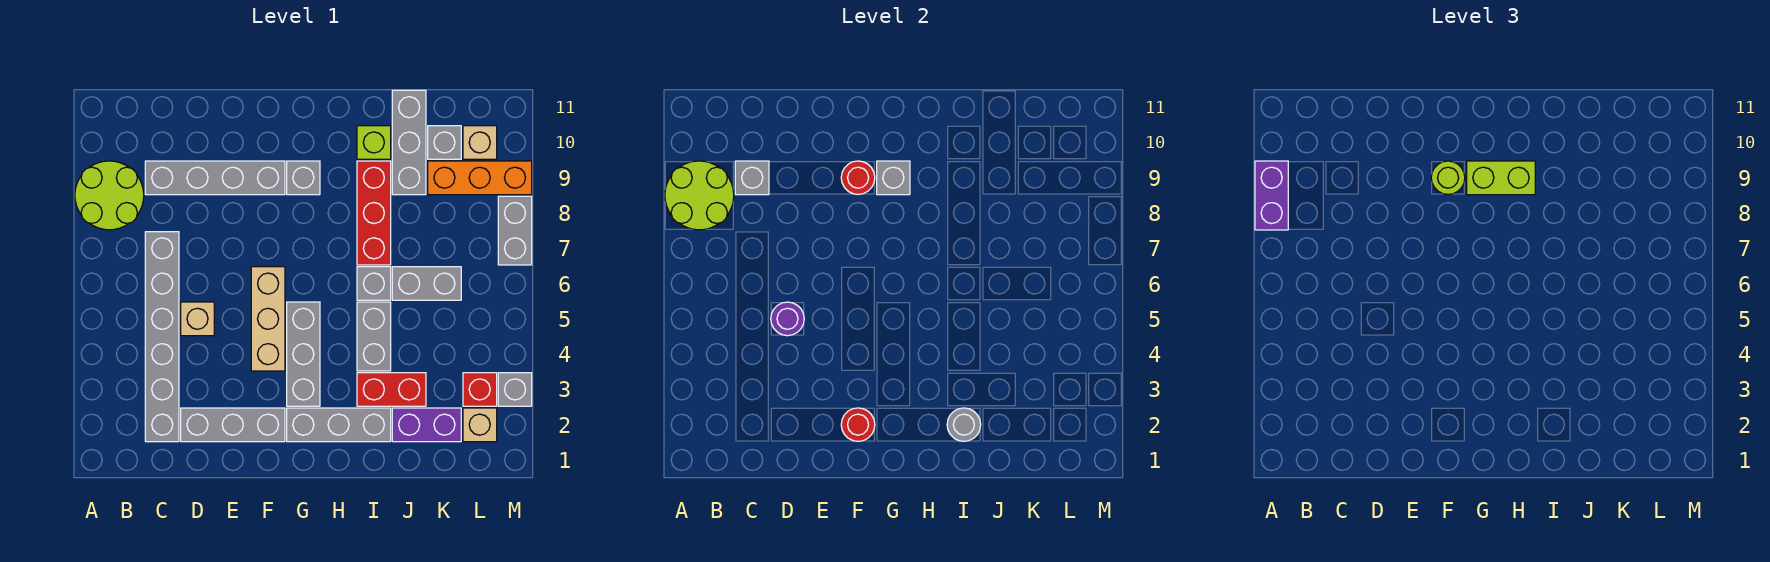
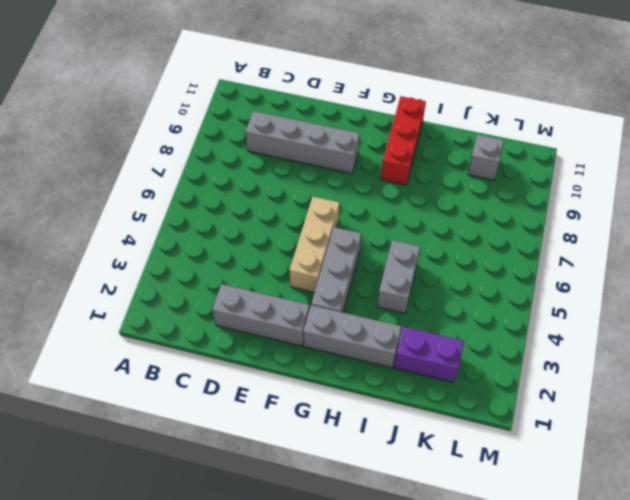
red brick H9:H11 level 1 -> red brick I7:I9 level 1
none -> lime round brick A8:B9 level 1
none -> grey brick C2:C7 level 1
none -> tan brick D5 level 1
none -> grey brick G9 level 1

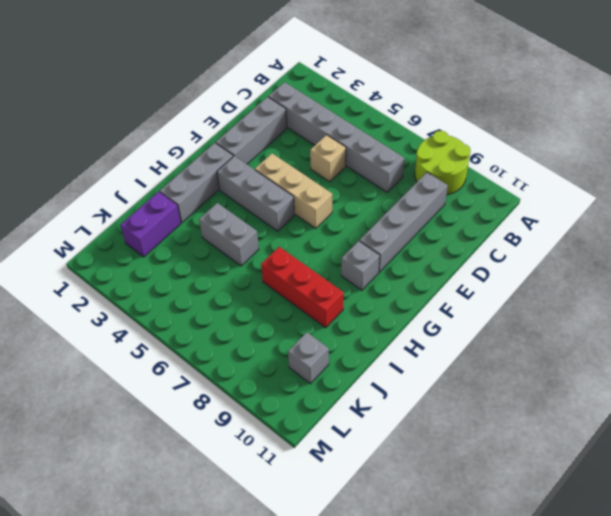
none -> red brick I3:J3 level 1
none -> grey brick I6 level 1
none -> lime brick I10 level 1
none -> grey brick J6:K6 level 1

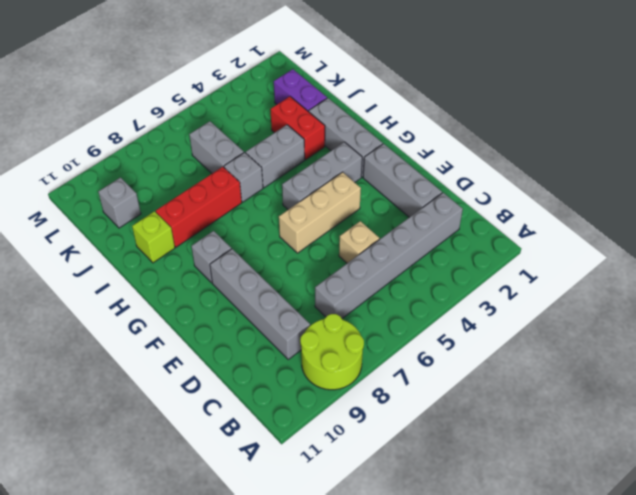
none -> grey brick J9:J11 level 1
none -> orange brick K9:M9 level 1
none -> tan brick L2 level 1
none -> red brick L3 level 1

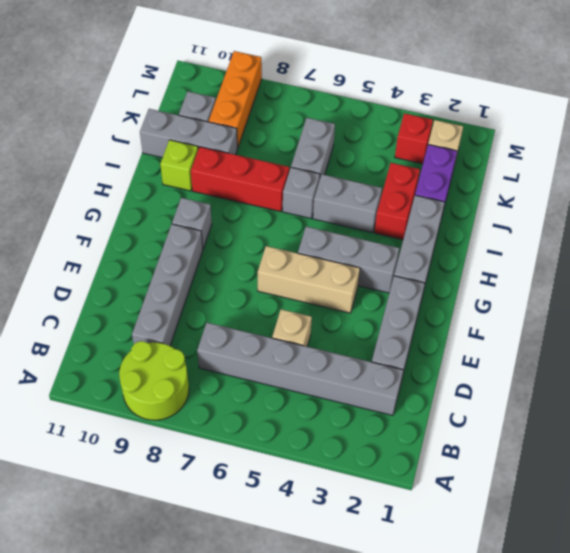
none -> tan brick L10 level 1
none -> grey brick M3 level 1
none -> grey brick M7:M8 level 1
none -> lime round brick A8:B9 level 2

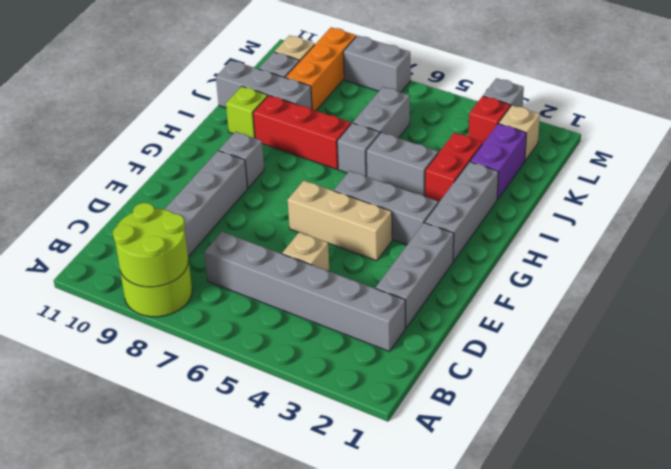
none -> grey brick C9 level 2
none -> purple round brick D5 level 2
none -> red round brick F2 level 2
none -> red round brick F9 level 2

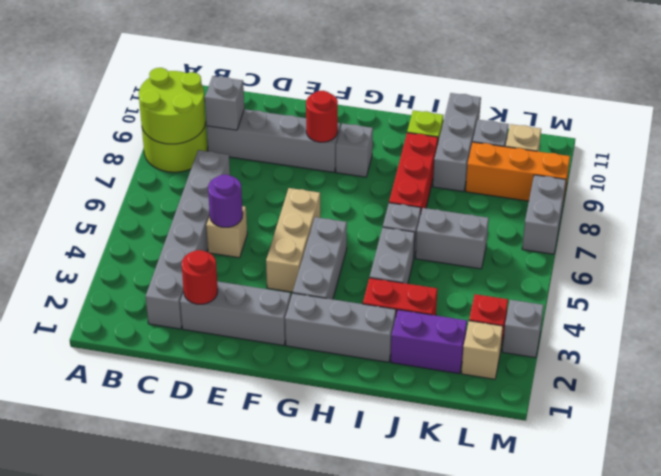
red round brick D2 level 2 -> red round brick F2 level 2
none -> grey brick G9 level 2
none -> grey round brick I2 level 2
none -> purple brick A8:A9 level 3
none -> lime round brick F9 level 3

